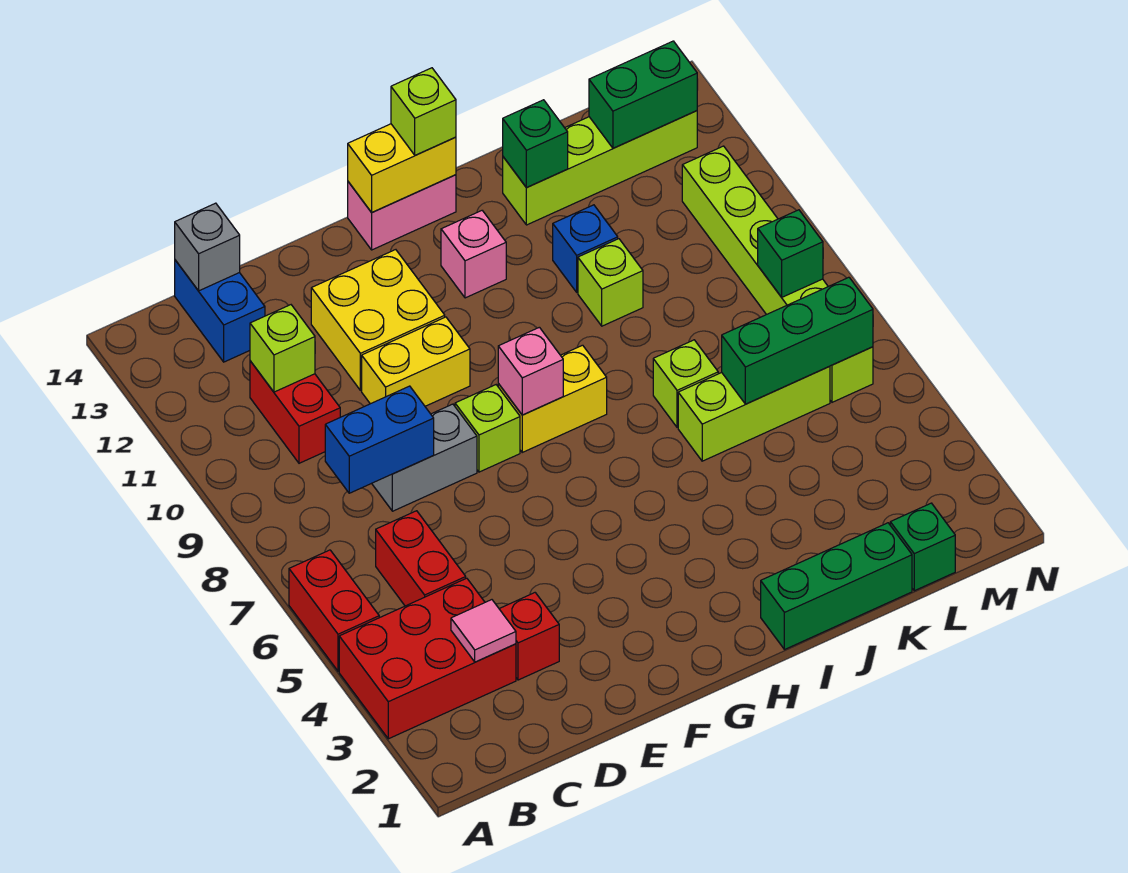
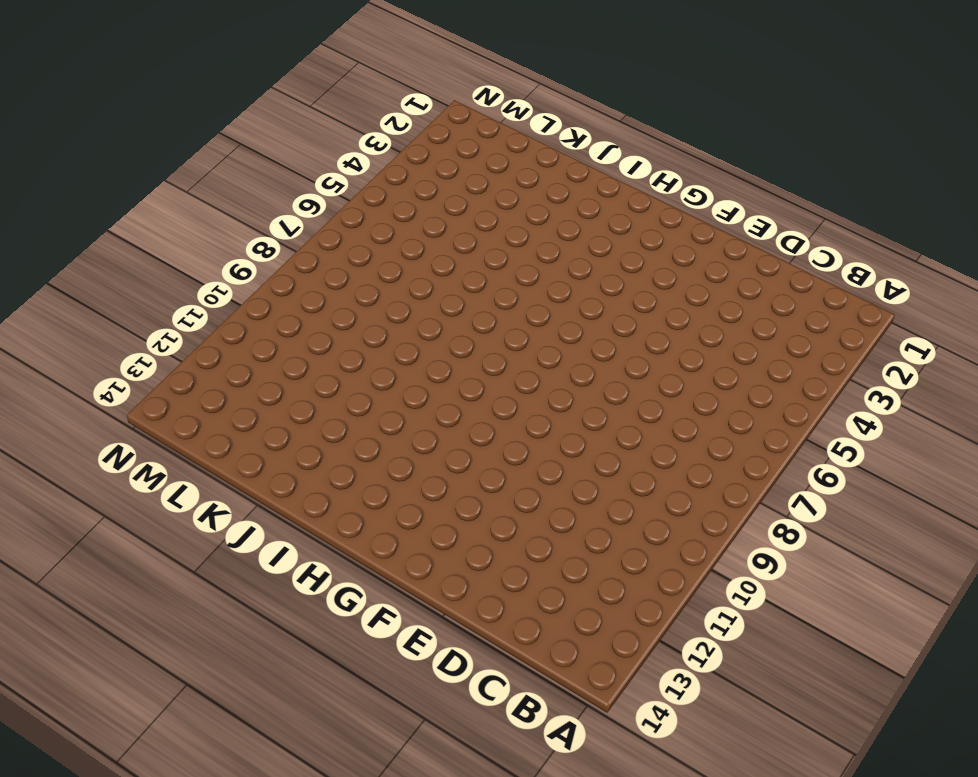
none -> red brick A3:C4 level 1
none -> red brick A5:A6 level 1
none -> red brick C5:C6 level 1
none -> red brick C10:C11 level 1

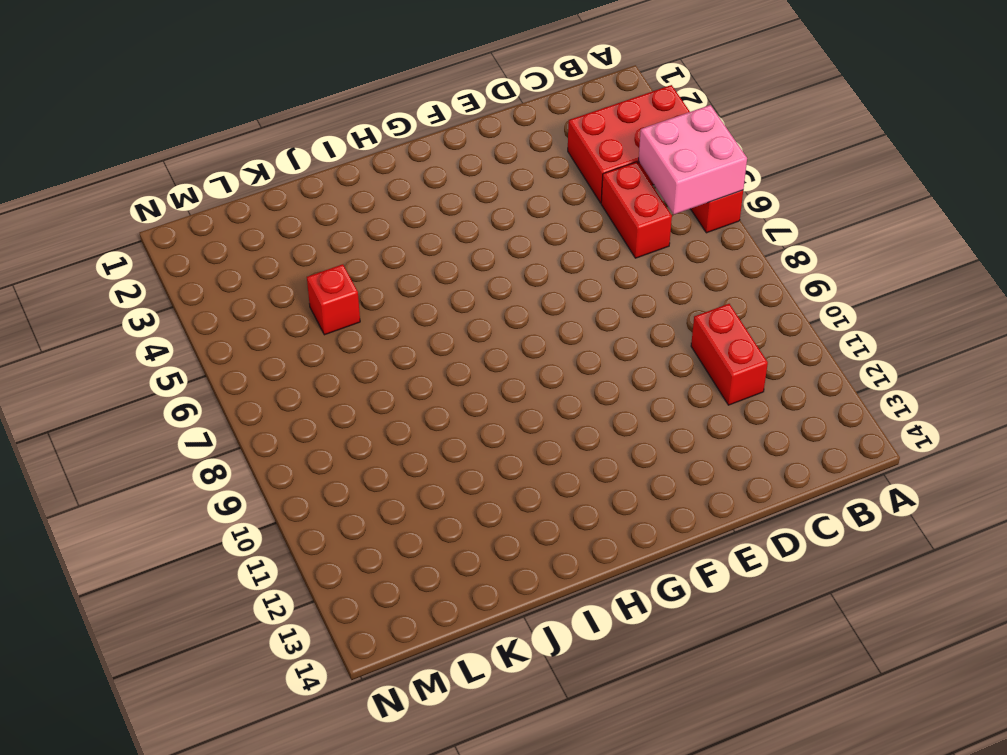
pink brick A5:B6 level 2 -> none
red brick K5 level 1 -> red brick D3 level 1
none -> blue brick C13:C14 level 1
none -> grey brick D8:E8 level 1
none -> yellow brick E10:F10 level 1
none -> yellow brick E11:F12 level 1

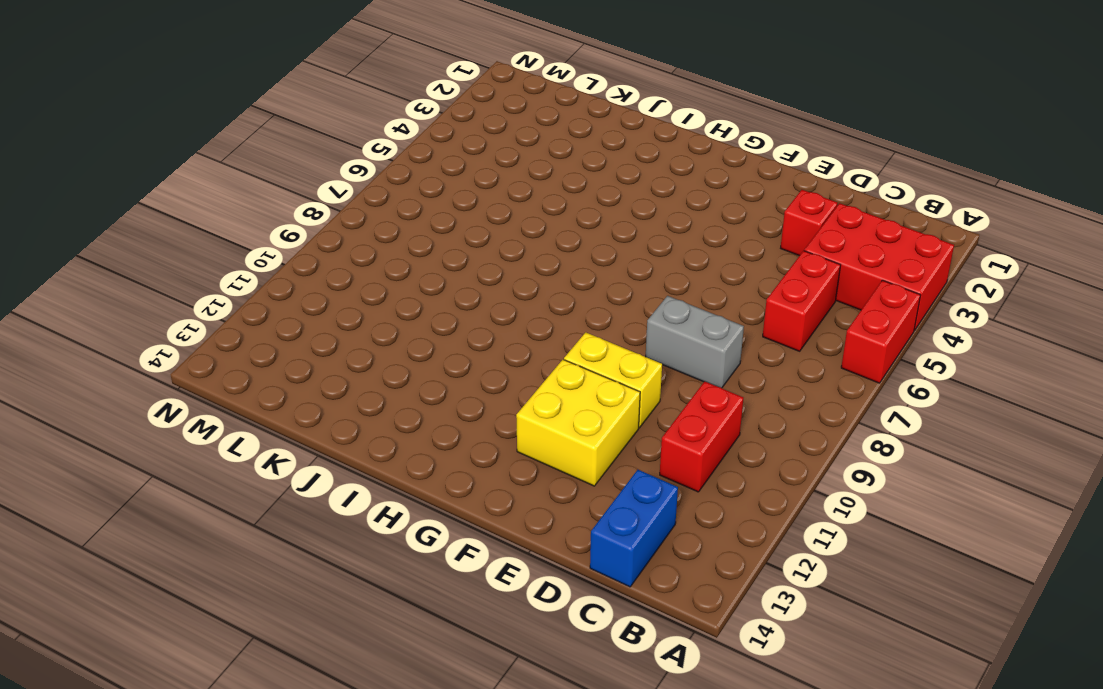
none -> lime brick F8 level 1
none -> yellow brick G8:H8 level 1
none -> pink brick G14:H14 level 1
none -> pink brick H12 level 1

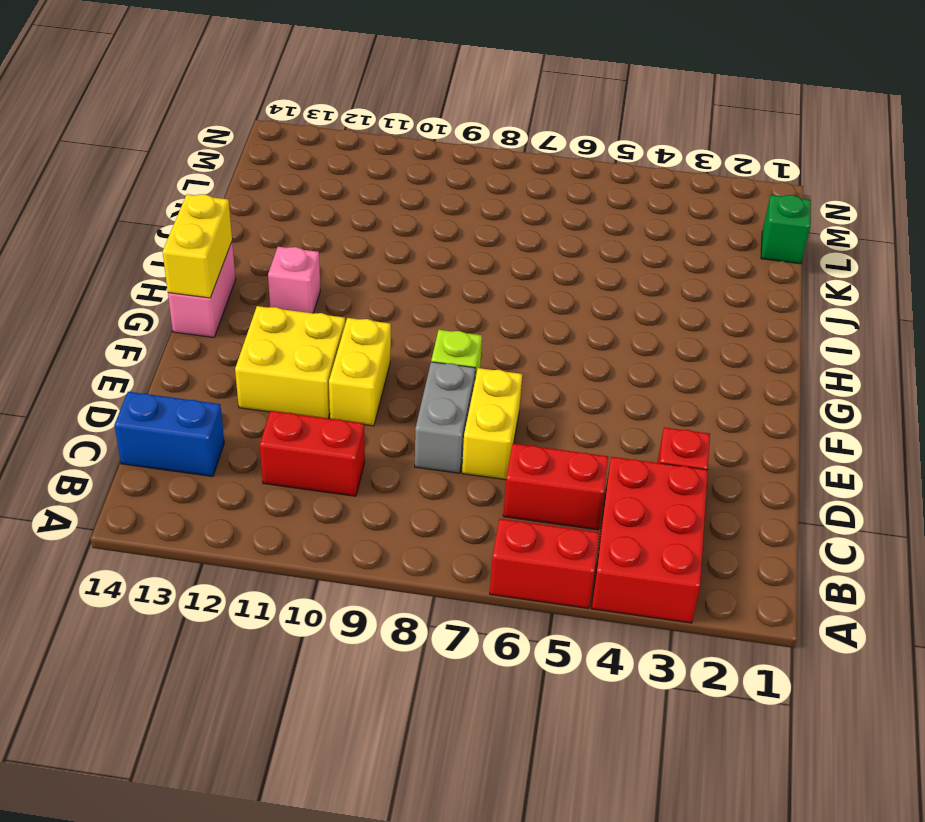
yellow brick D7:E7 level 1 -> yellow brick G8:H8 level 1
none -> green brick I1:K1 level 1
none -> lime brick J6:L6 level 1
none -> lime brick J7 level 1
none -> lime brick J10 level 1

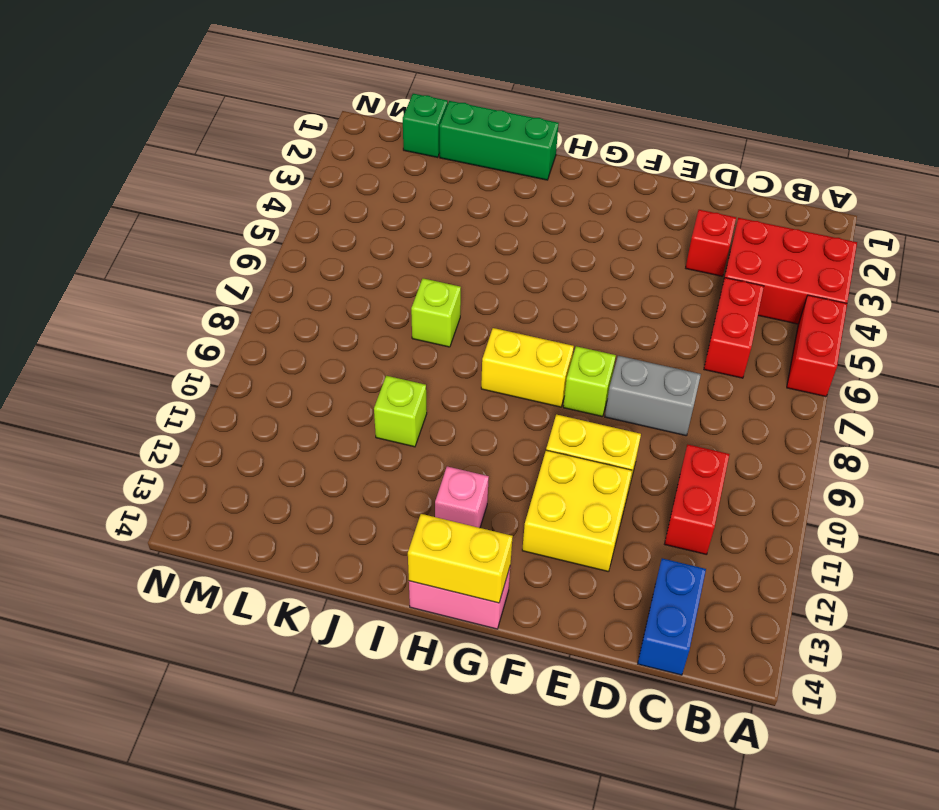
none -> lime brick J6:L6 level 1
none -> blue brick J11 level 1
none -> lime brick J13:M13 level 1
none -> lime brick M6:M11 level 1

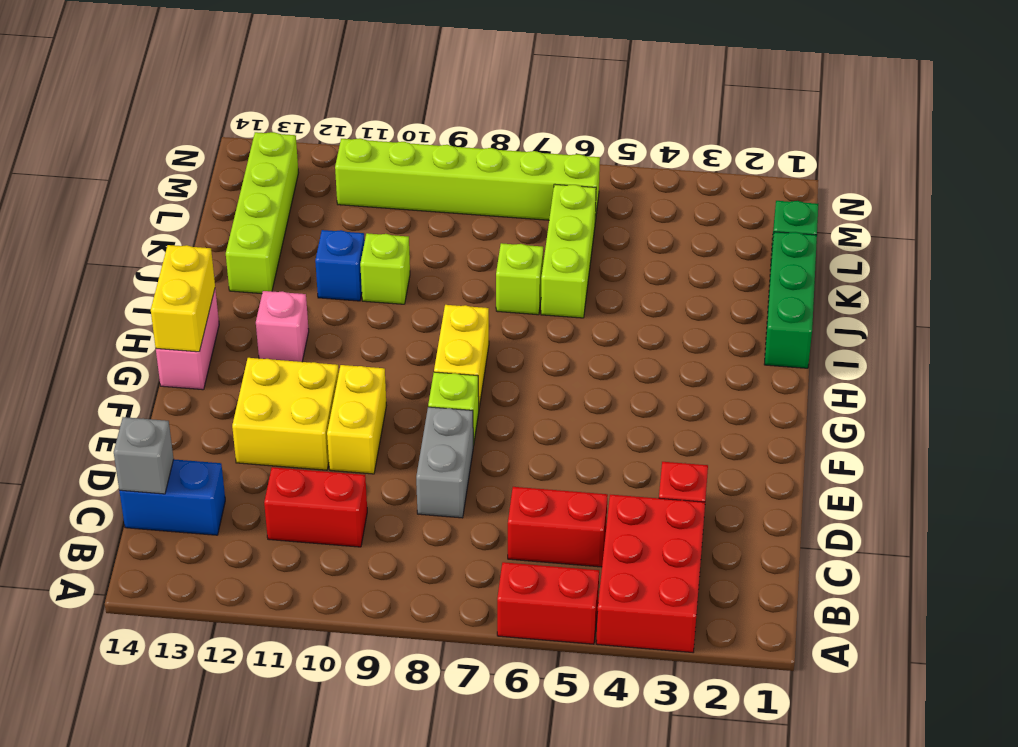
none -> pink tile C3 level 2
none -> blue brick C8:D8 level 2
none -> lime brick C11 level 2
none -> pink brick G8 level 2

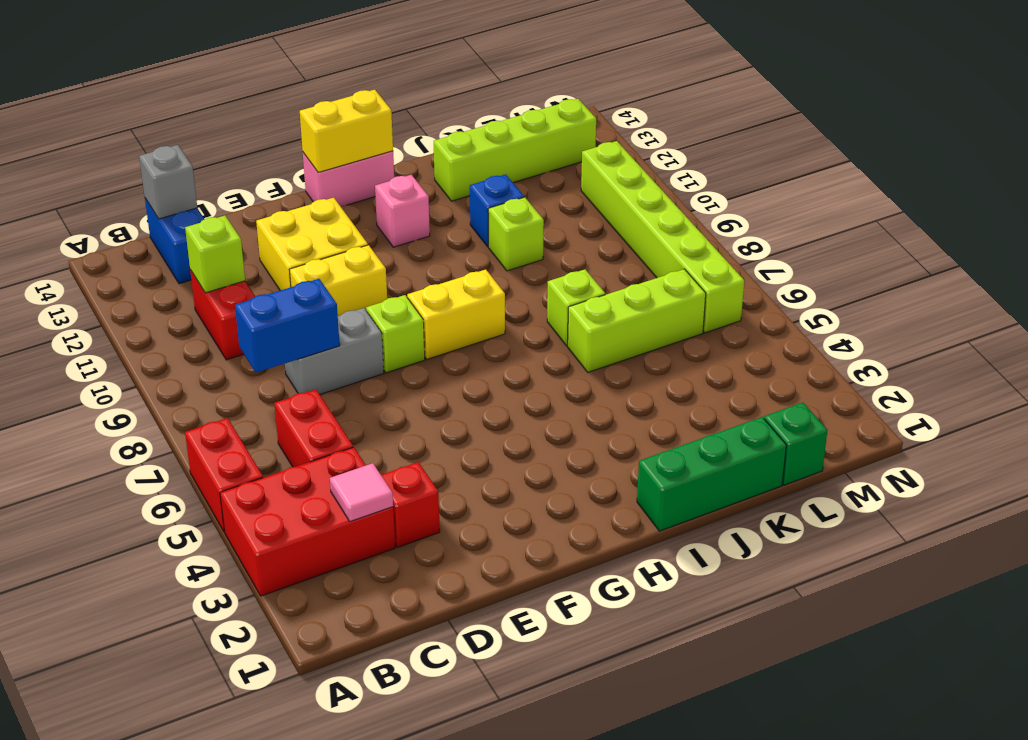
none -> pink brick G8 level 2
none -> green brick J13 level 2
none -> green brick K6:M6 level 2
none -> green brick L13:M13 level 2

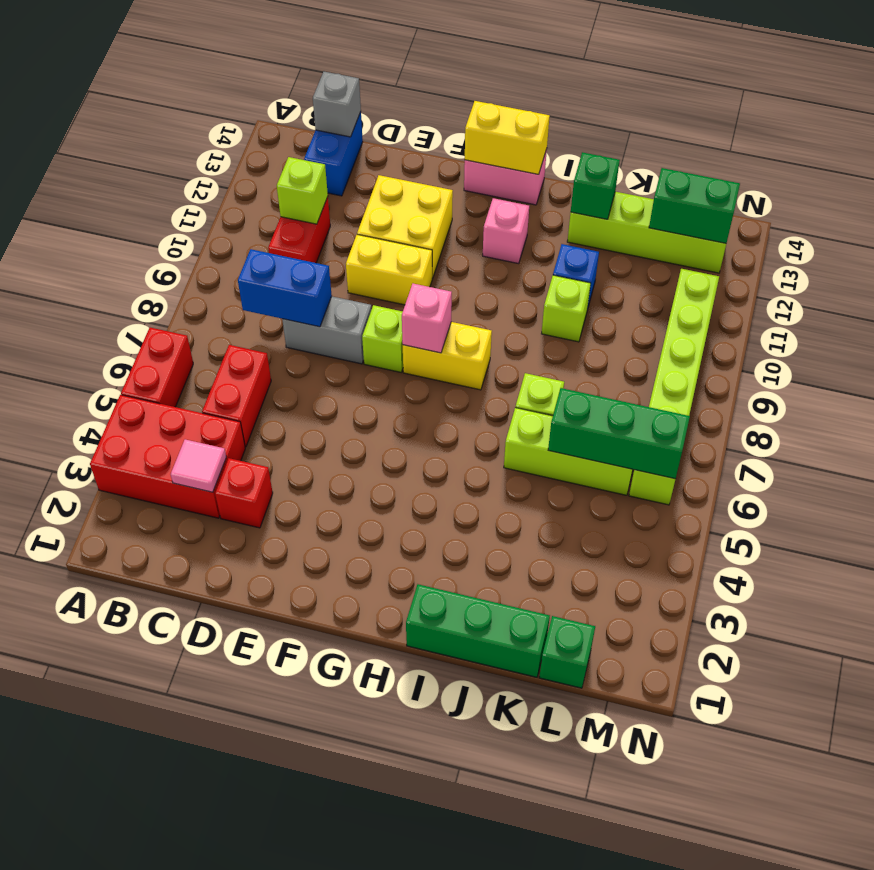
none -> green brick M8 level 2
none -> lime brick H14 level 3

